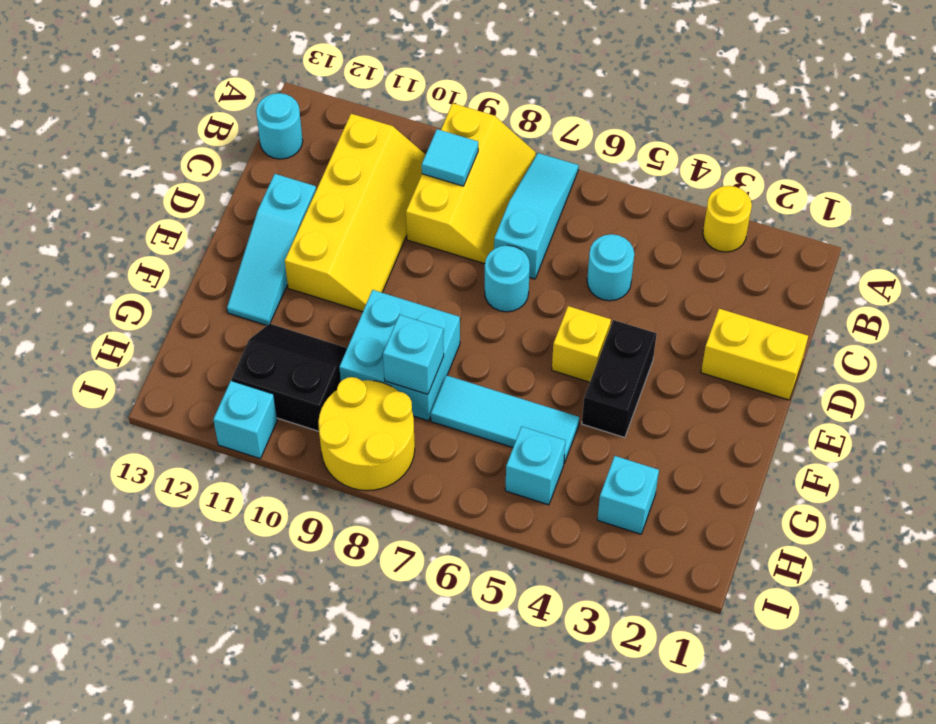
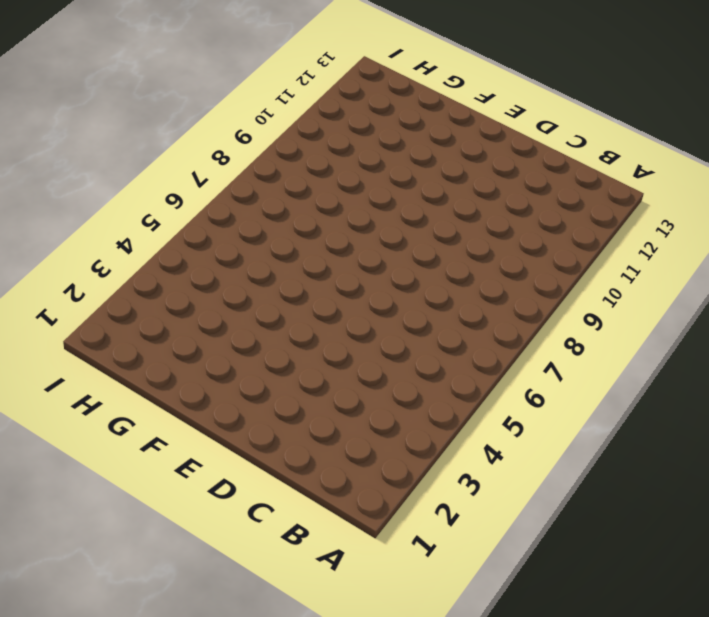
none -> yellow round brick A3 level 1
none -> cyan slope A7:C7 level 1 top C
none -> yellow slope A8:C9 level 1 top 9

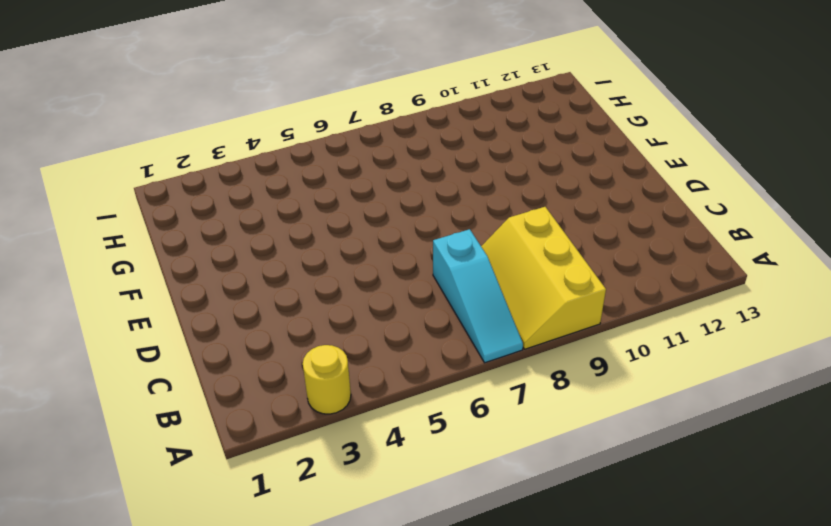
none -> yellow slope B10:E11 level 1 top 11
none -> cyan round brick B13 level 1
none -> cyan round brick C5 level 1

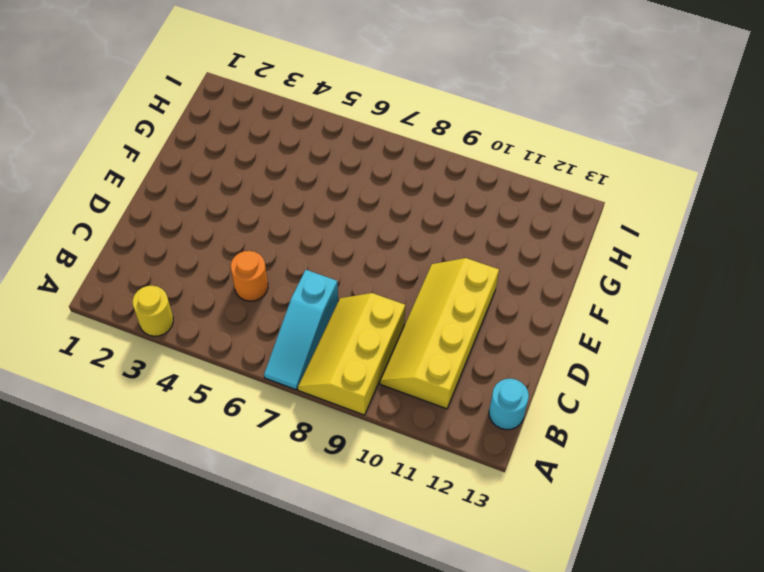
orange round brick C5 level 1 -> cyan round brick C5 level 1
none -> yellow brick D1:D2 level 1
none -> cyan round brick D7 level 1
none -> cyan slope D12:F12 level 1 top D

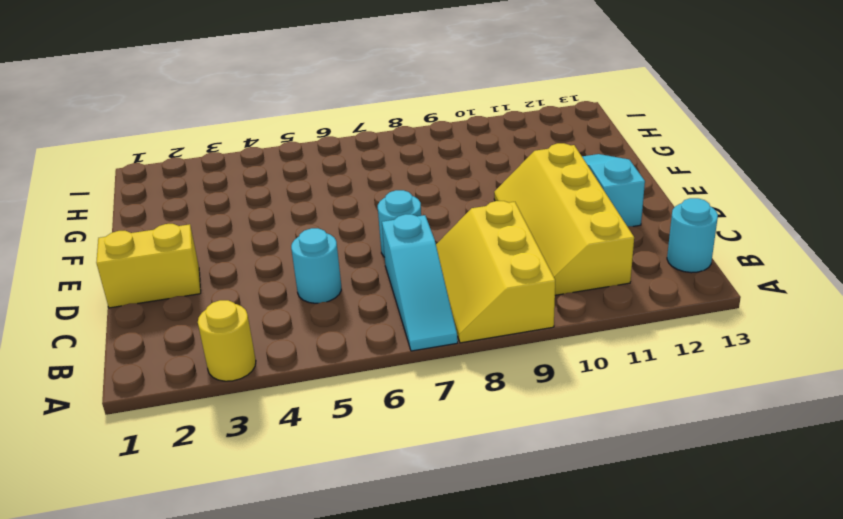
none -> black brick E4:F4 level 1
none -> yellow brick E5 level 1
none -> cyan brick F8:G9 level 1

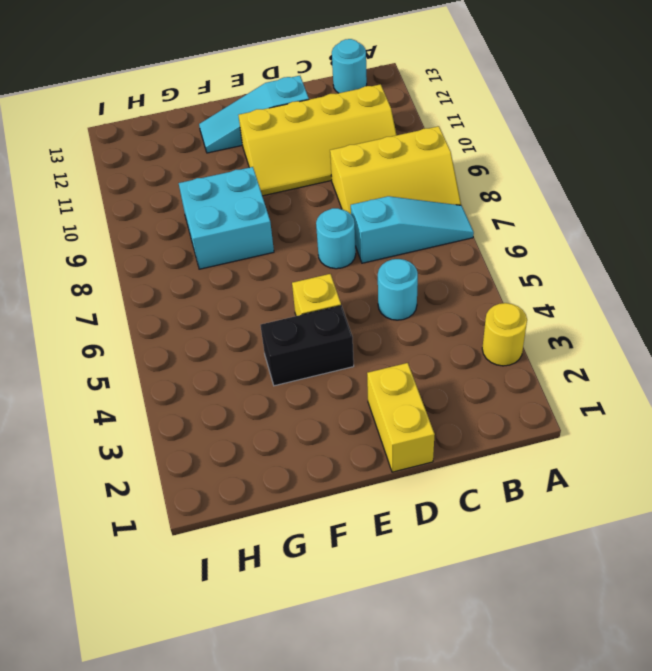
none -> cyan tile G5:G7 level 1
none -> black slope G10:H11 level 1 top H
none -> cyan brick H3 level 1

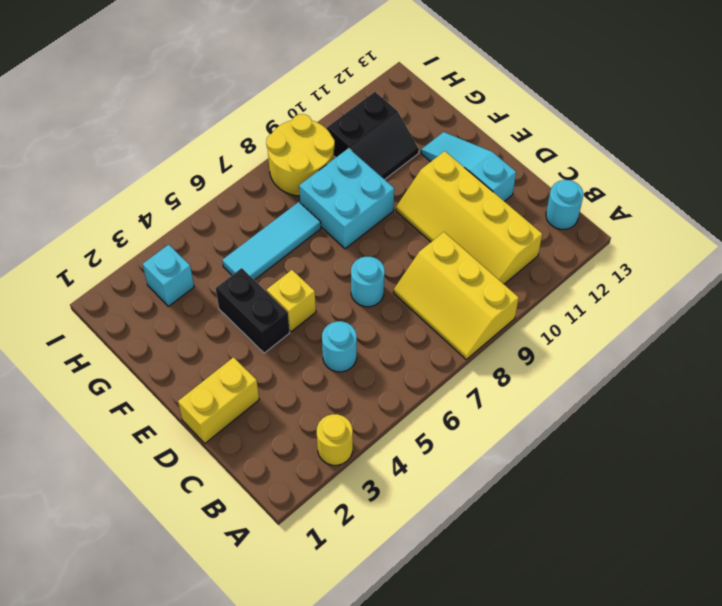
none -> cyan slope A7:C7 level 1 top C
none -> cyan brick H5 level 1
none -> cyan brick I11 level 1

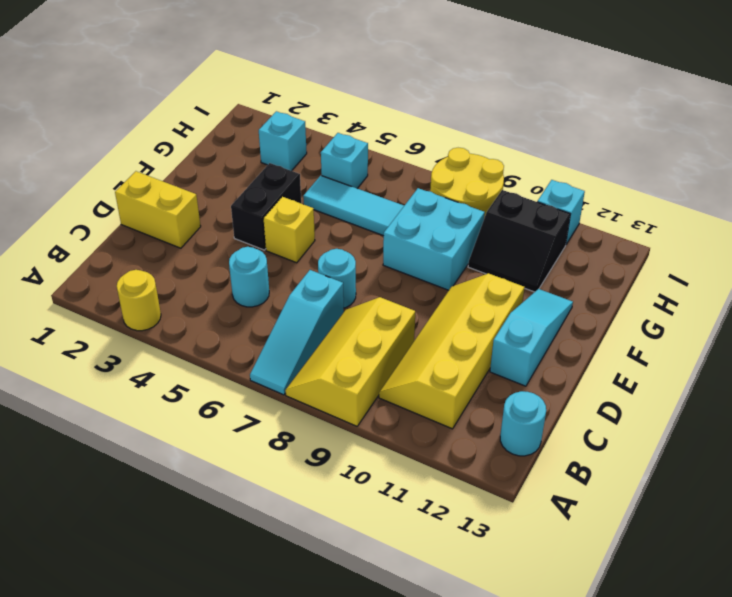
none -> cyan tile B9 level 2
none -> cyan brick G8 level 2

